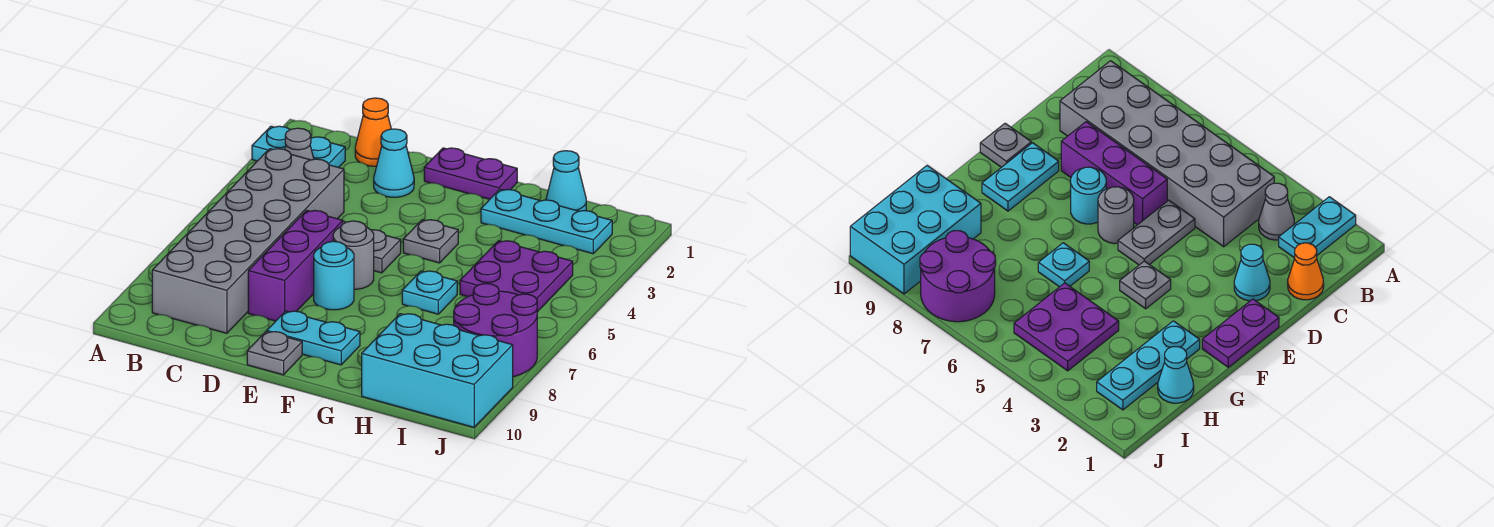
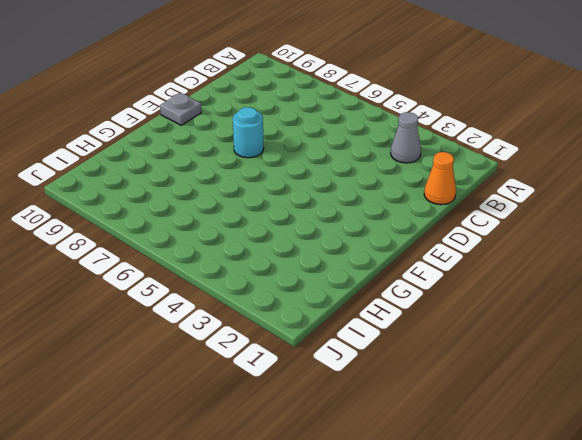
none -> cyan plate A2:B2 level 1
none -> grey brick B4:C9 level 1
none -> cyan cone D2 level 1

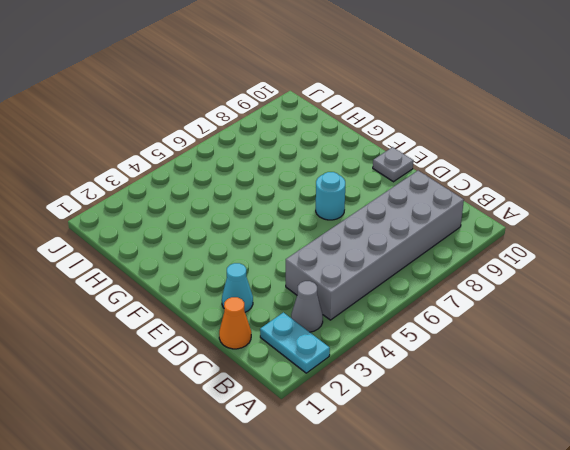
none -> grey plate D5:E5 level 1
none -> purple brick D6:D8 level 1
none -> purple plate E1:F1 level 1

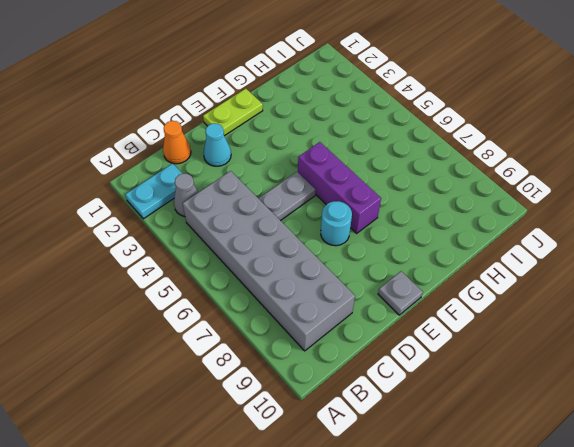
lime plate E1:F1 level 1 -> purple plate E1:F1 level 1
purple brick F5:F7 level 1 -> purple brick D6:D8 level 1
none -> grey round brick E6 level 1
none -> cyan plate E9:F9 level 1
none -> grey plate F4 level 1

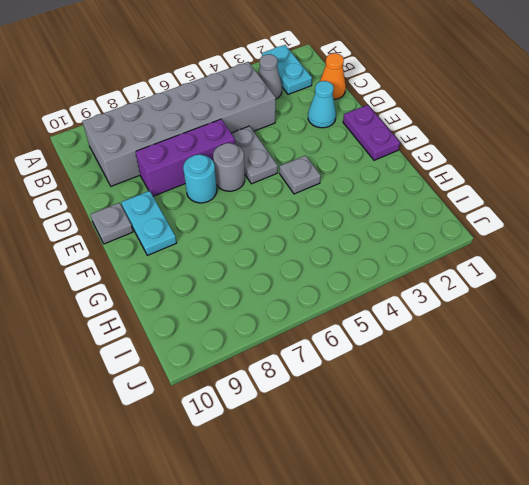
none -> cyan plate G2:I2 level 1
none -> cyan plate G6 level 1
none -> cyan cone H1 level 1

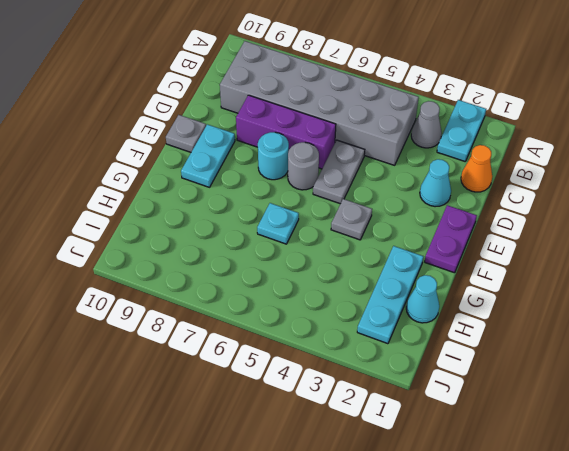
none -> purple plate H4:I5 level 1
none -> cyan brick H9:J10 level 1
none -> purple round brick I7:J8 level 1

